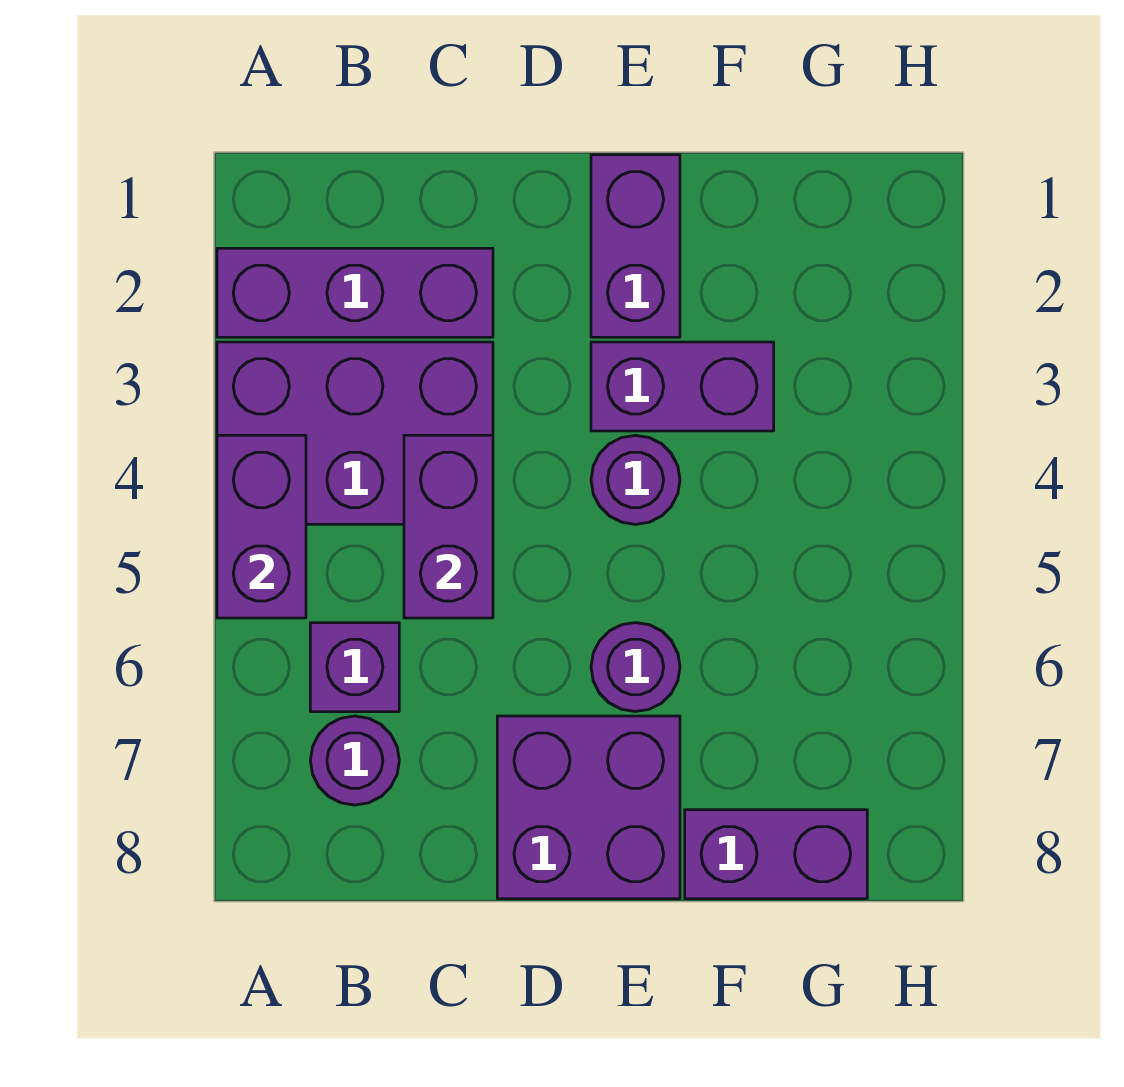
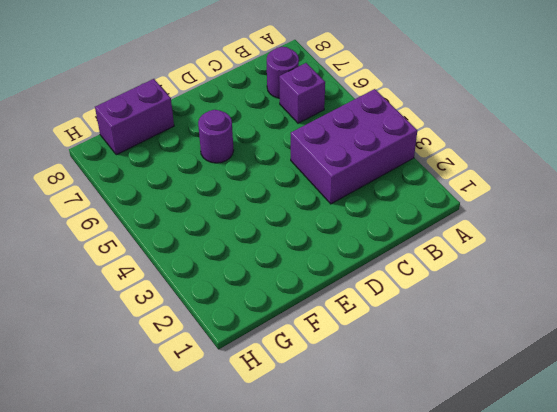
none -> purple brick A2:C2 level 1
none -> purple brick D7:E8 level 1
none -> purple brick E1:E2 level 1

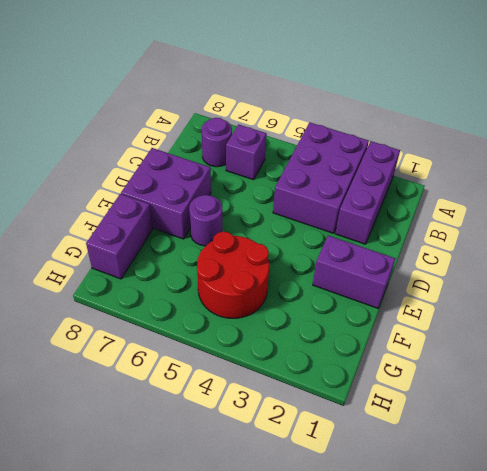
red round brick F4:G5 level 1 -> none
none -> purple brick E3:F3 level 1
none -> purple round brick E4 level 1
none -> purple brick A4:A5 level 2

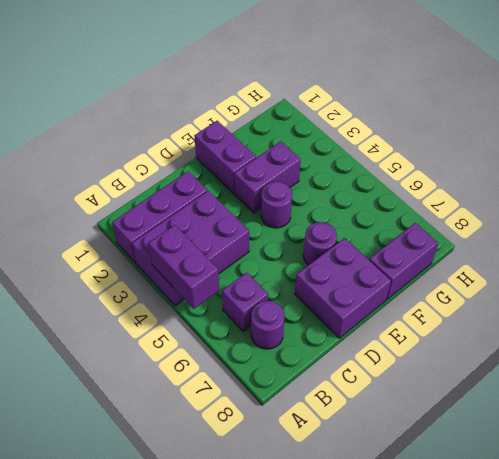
none -> purple brick C4:C5 level 2

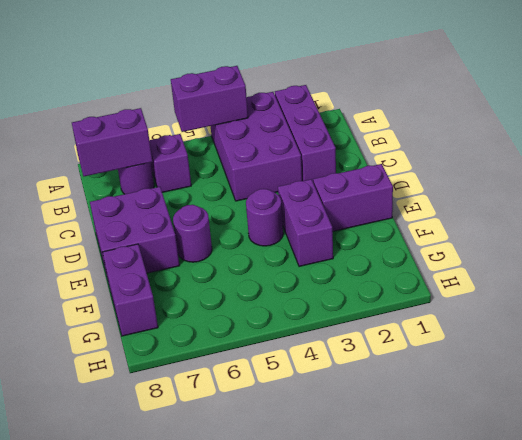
purple brick B7:B8 level 2 -> purple brick C4:C5 level 2

